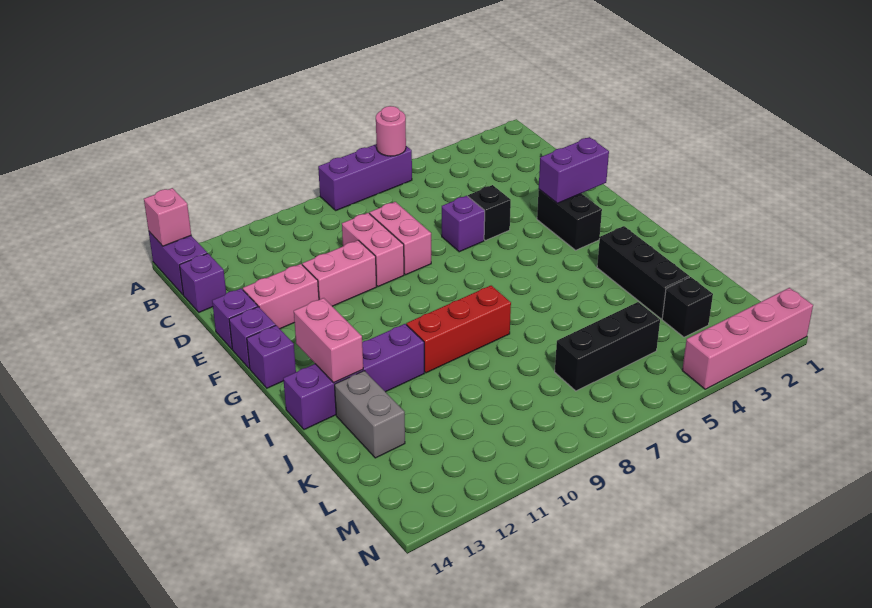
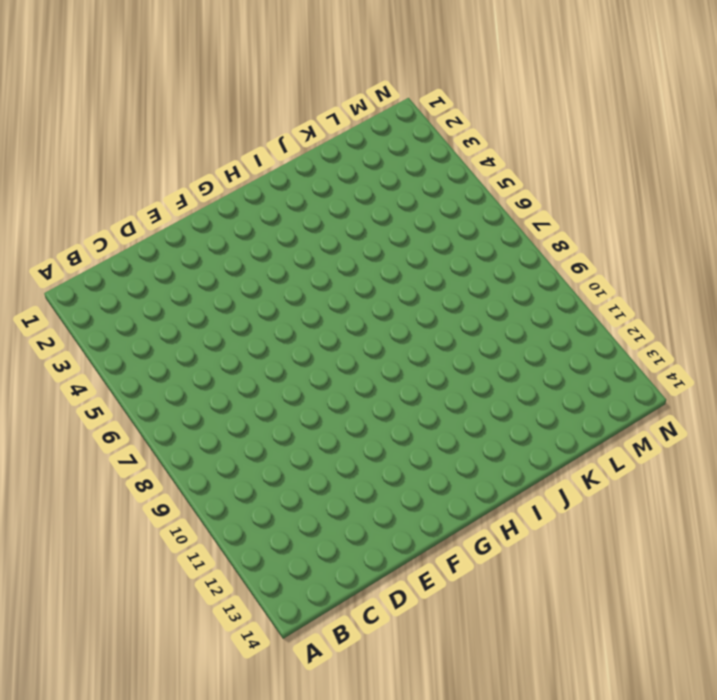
none -> purple brick A6:A8 level 1
none -> purple brick A14:B14 level 1
none -> purple brick C14 level 1

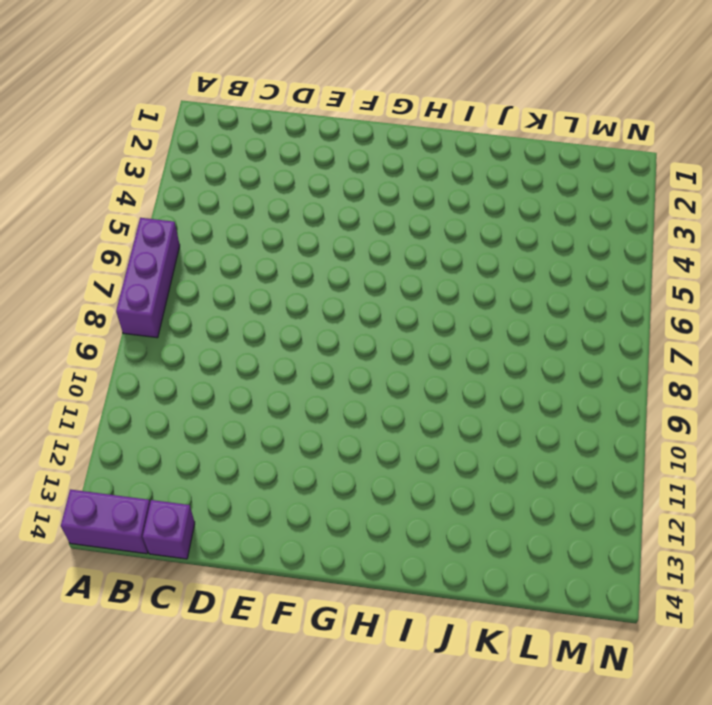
none -> pink brick D8:E8 level 1
none -> pink brick D9:E9 level 1
none -> black brick E5 level 1

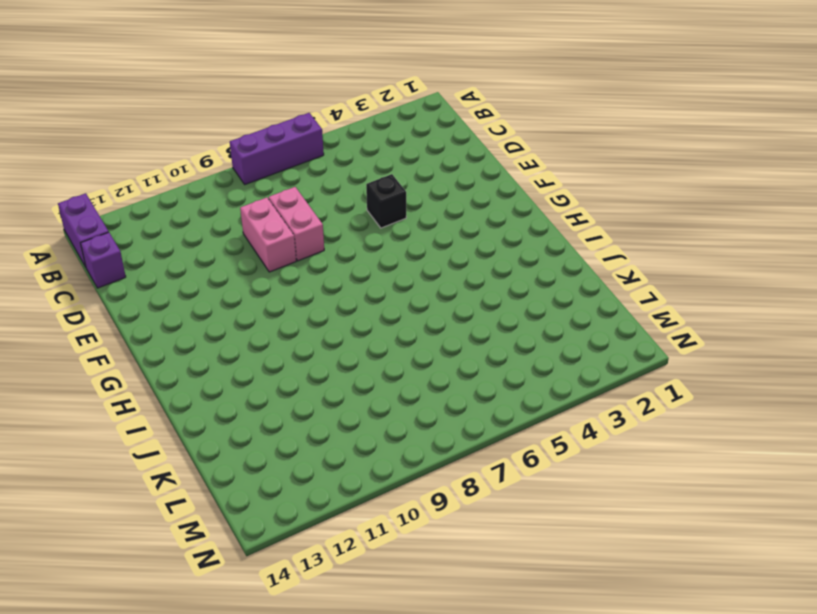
none -> purple brick E6 level 1
none -> pink brick E10:E11 level 1
none -> pink brick E12:E13 level 1

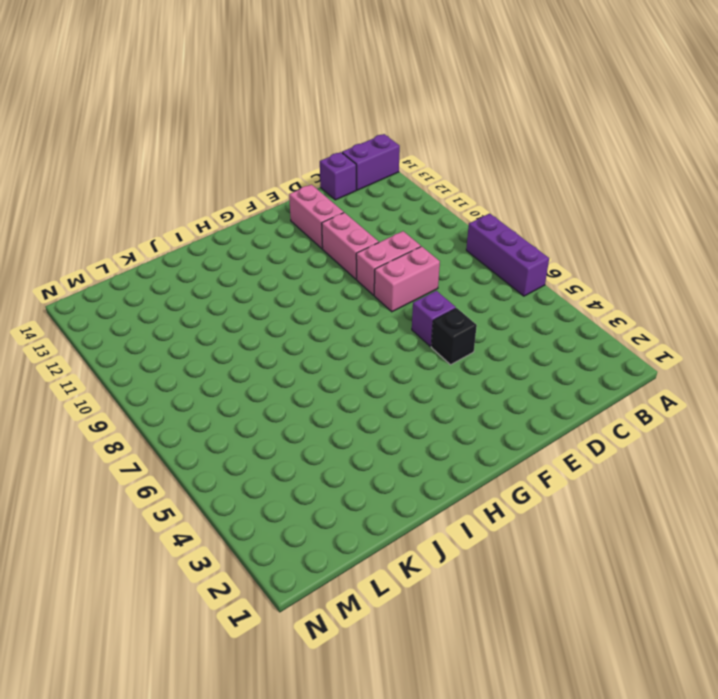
none -> purple brick E14 level 1
none -> black brick F3:G3 level 1
none -> purple brick F14 level 1

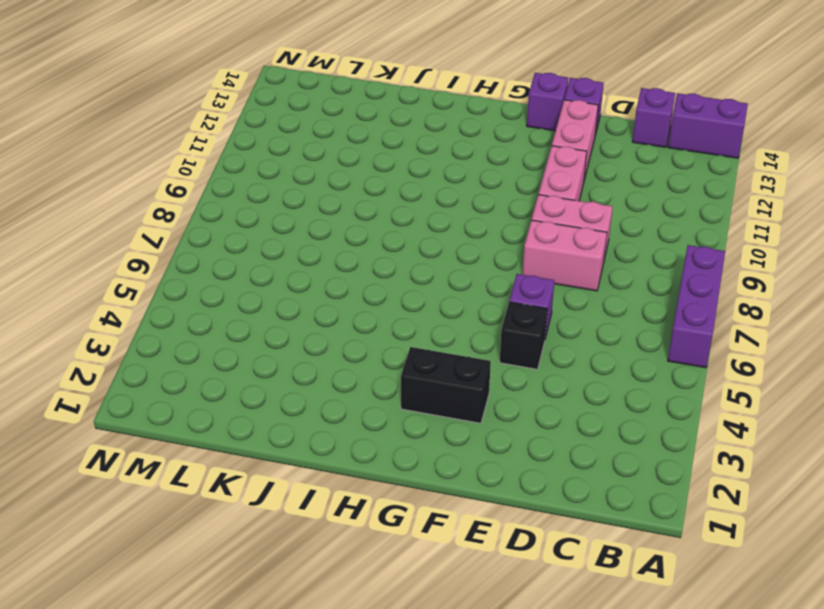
none -> purple brick G14 level 1
none -> black brick I3:K3 level 1
none -> red brick I8:I10 level 1

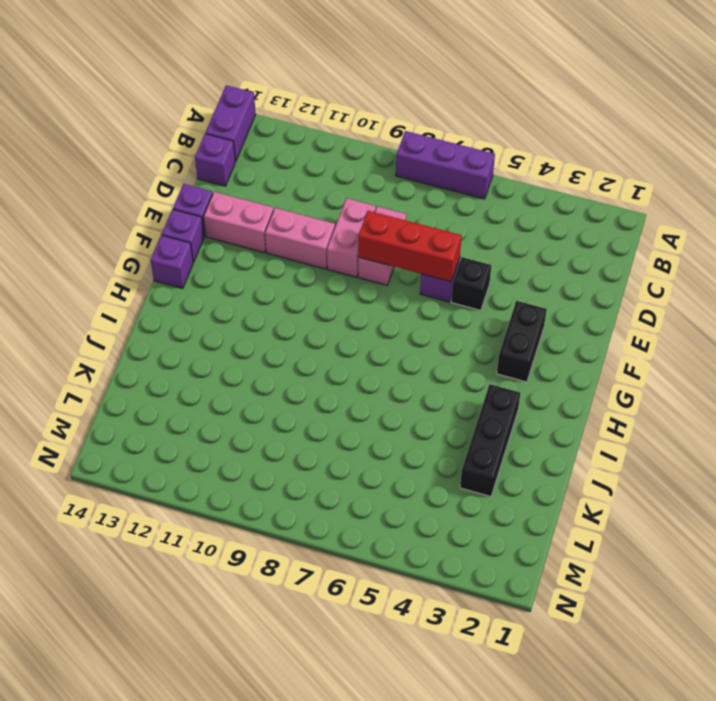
red brick E6:E8 level 2 -> red brick I8:I10 level 1
none -> purple brick I11:I14 level 1
none -> grey brick J13:K13 level 1
none -> black brick L3 level 1

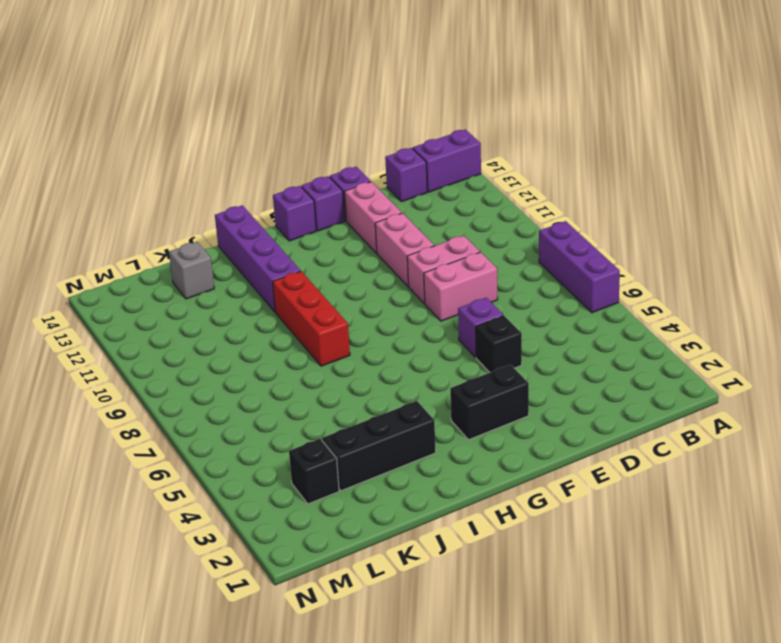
grey brick K13 level 1 -> grey brick J13:K13 level 1
none -> black brick L5:L7 level 1
none -> pink brick N1:N4 level 1
none -> pink round brick A6 level 2

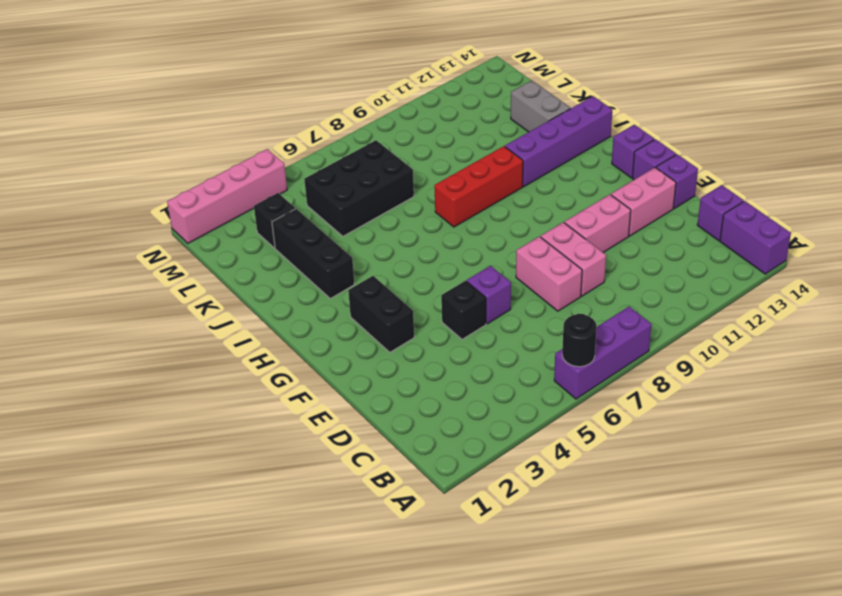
black round brick A6 level 2 -> pink round brick A6 level 2
black brick K5:L7 level 1 -> black brick L5:L7 level 1
none -> pink brick A14 level 2
none -> purple brick F2:F3 level 2
none -> pink brick H13:I13 level 2

